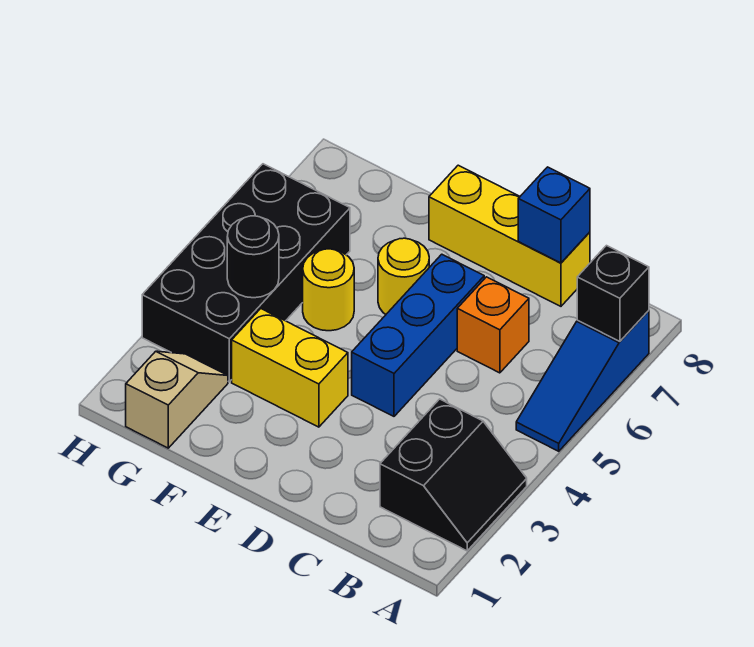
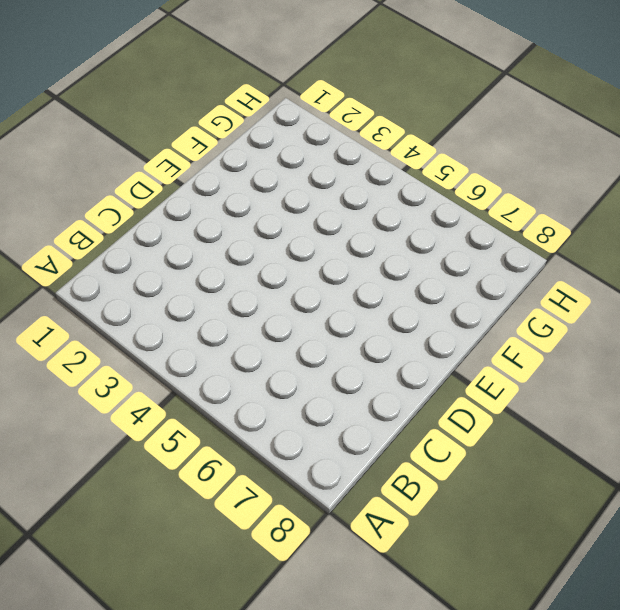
none -> black slope A2:B3 level 1 top B
none -> blue slope A5:A7 level 1 top 7
none -> orange brick C6 level 1

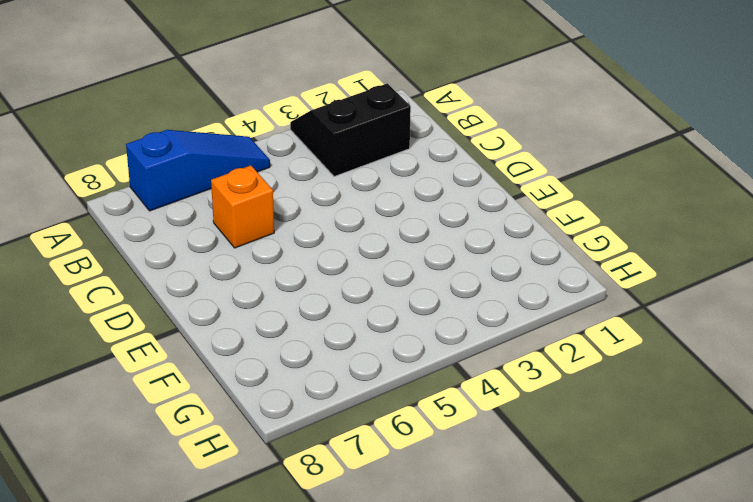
none -> yellow brick C8:E8 level 1
none -> blue brick D4:D6 level 1
none -> yellow brick E3:F3 level 1

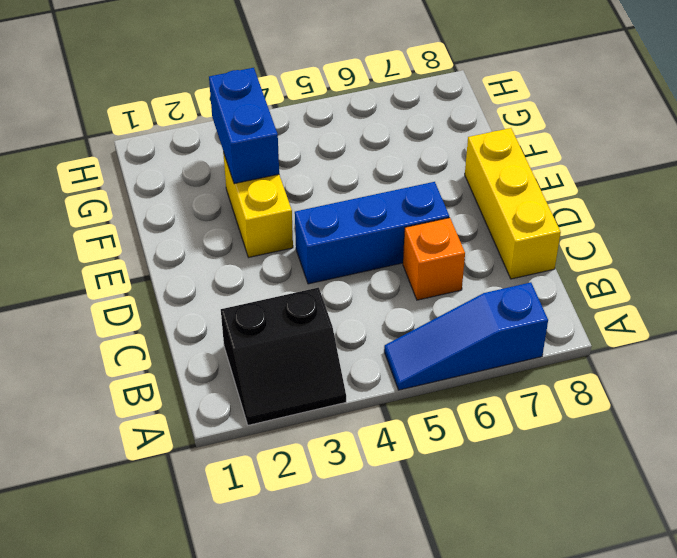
blue brick F3:G3 level 2 -> none
none -> yellow round brick E6 level 1
none -> yellow round brick F5 level 1
none -> tan slope G1:G2 level 1 top 1

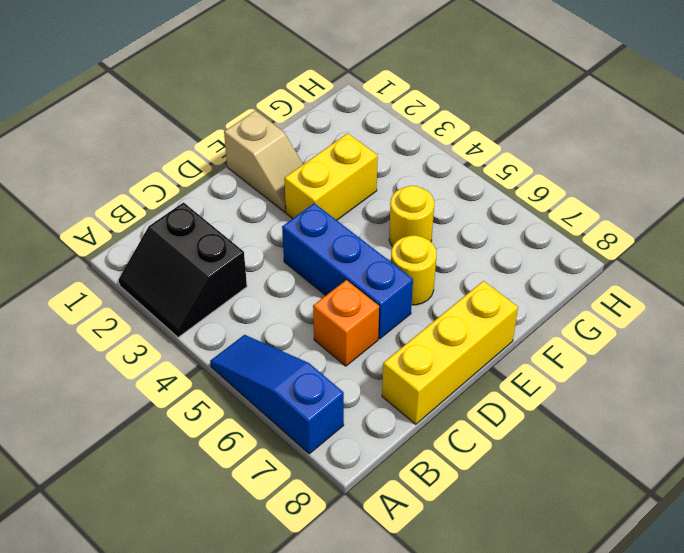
tan slope E1:E2 level 1 top 1 -> tan slope G1:G2 level 1 top 1
none -> black brick G3:H6 level 1
none -> black brick A7 level 2
none -> blue brick C8 level 2

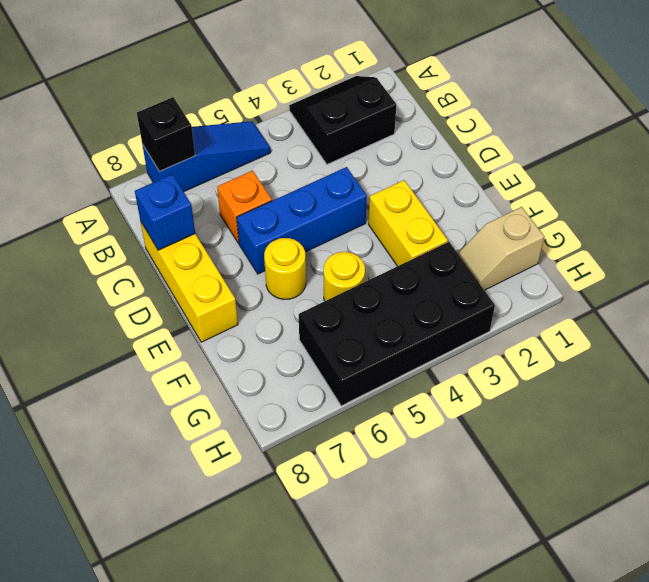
none -> black round brick G4 level 2

